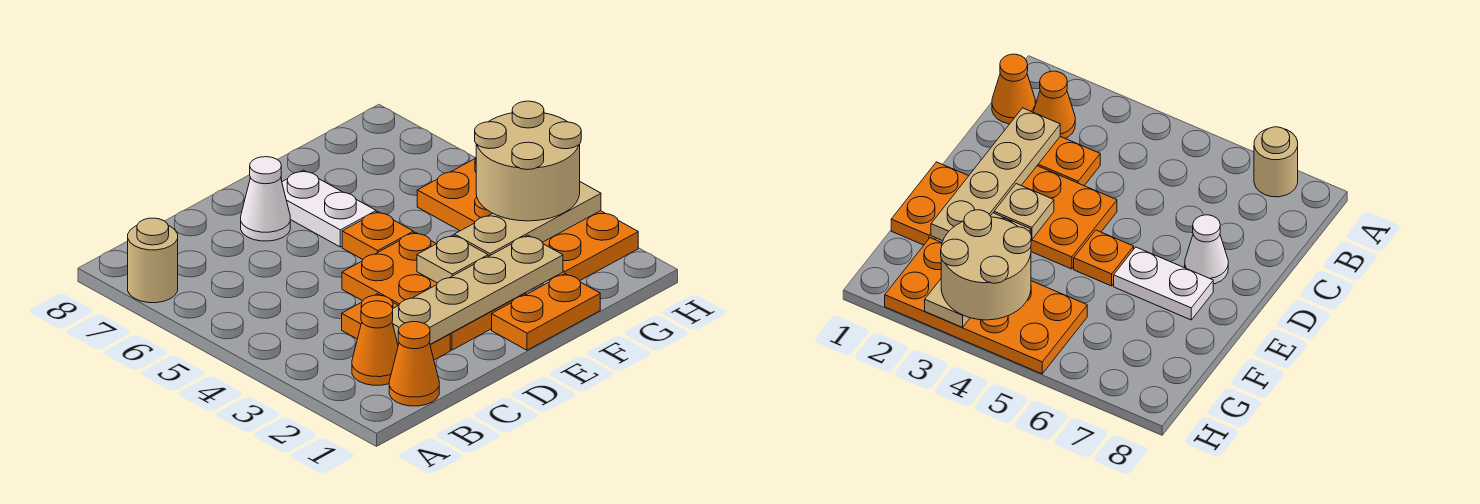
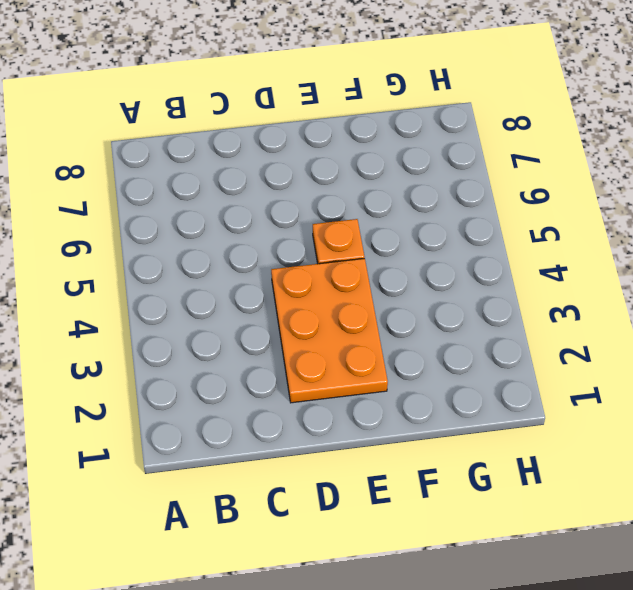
none -> tan round brick A7 level 1
none -> orange cone B1 level 1
none -> orange cone B2 level 1

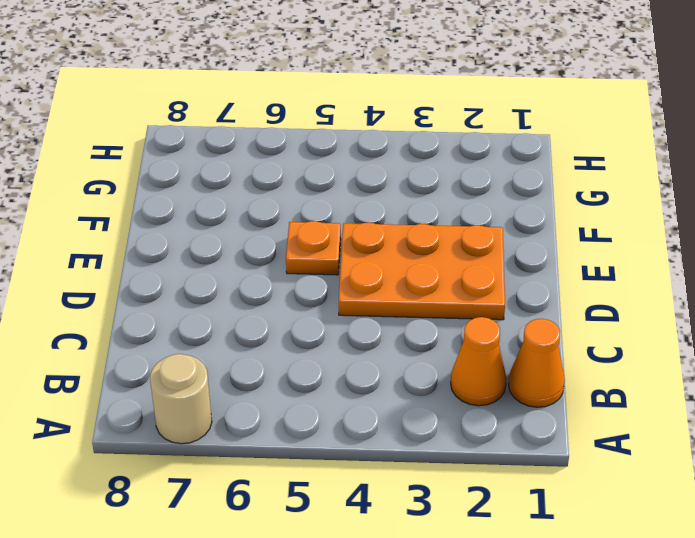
none -> orange plate C2:C3 level 1
none -> white cone D7 level 1
none -> orange plate E1:F1 level 1

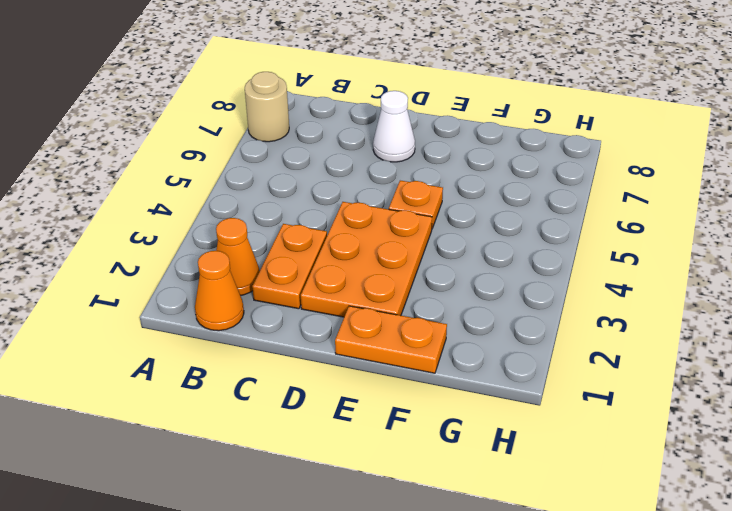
none -> white plate E6:E7 level 1
none -> orange plate G2:H5 level 1
none -> tan plate C2:F2 level 2

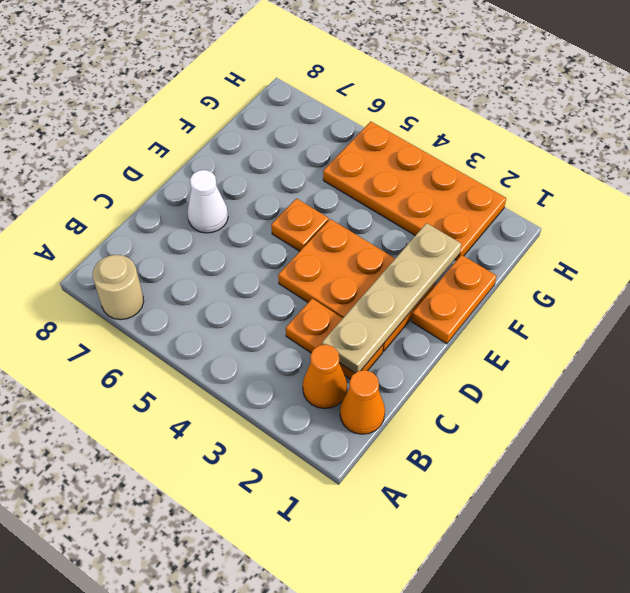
none -> white plate E6:E7 level 1
none -> tan plate E3 level 2
none -> tan plate F3:H3 level 2

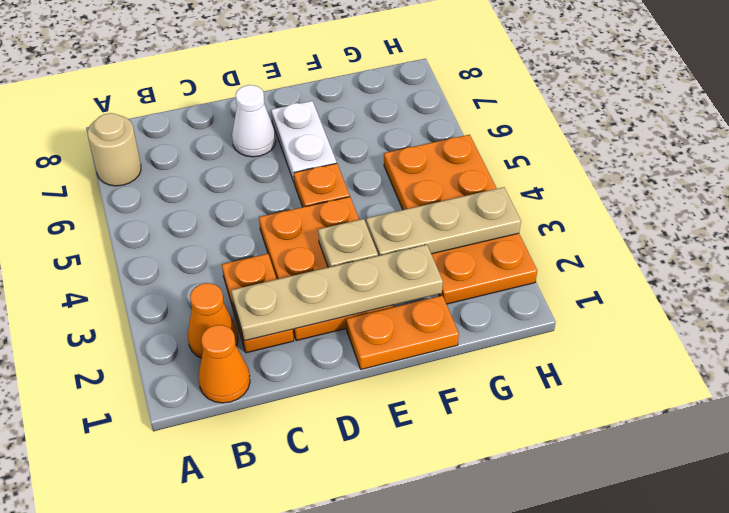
none -> tan round brick G3:H4 level 3

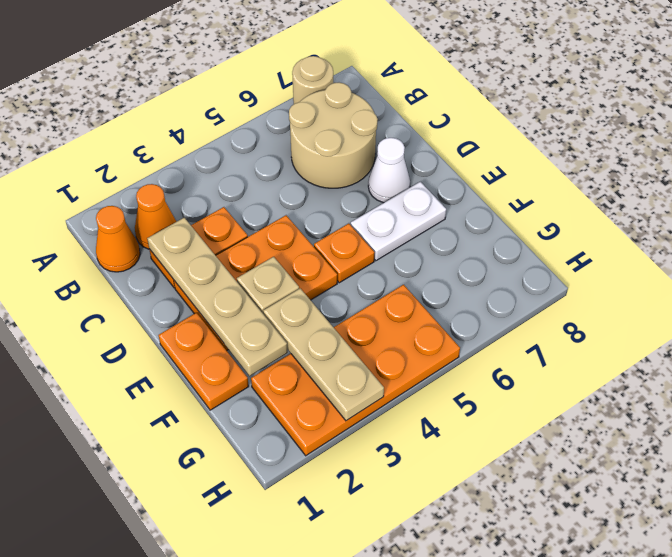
tan round brick B6:C7 level 1 -> tan round brick G3:H4 level 3

